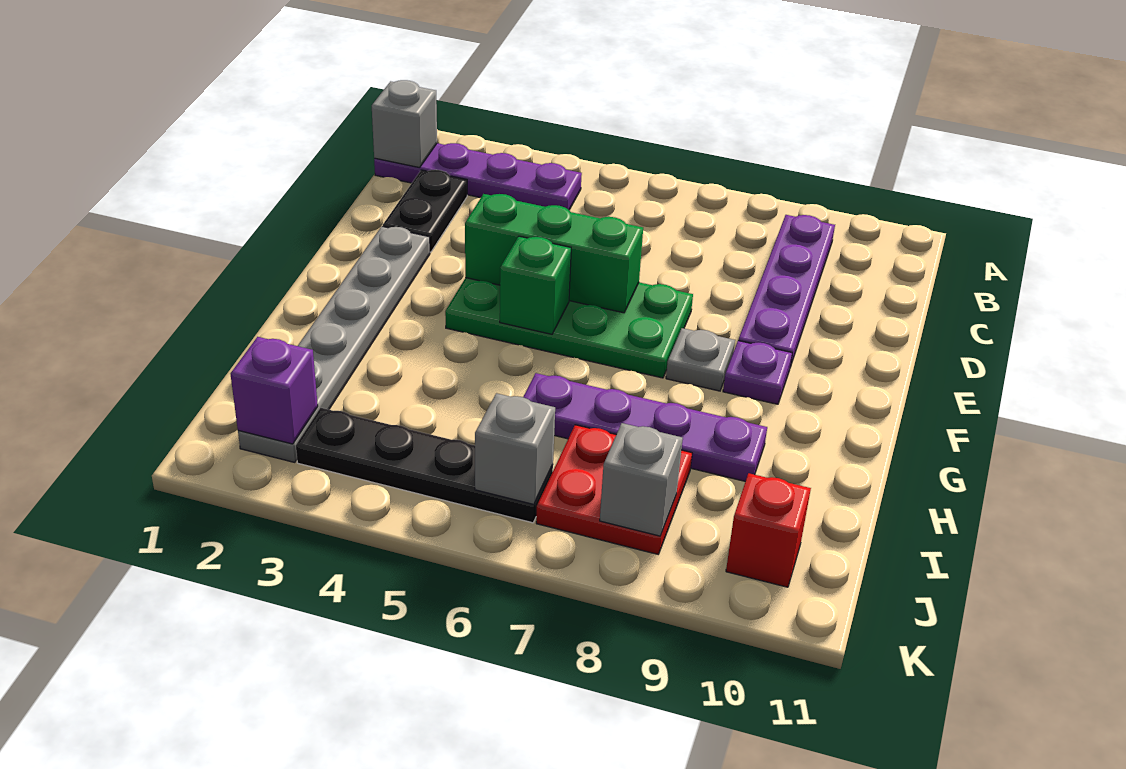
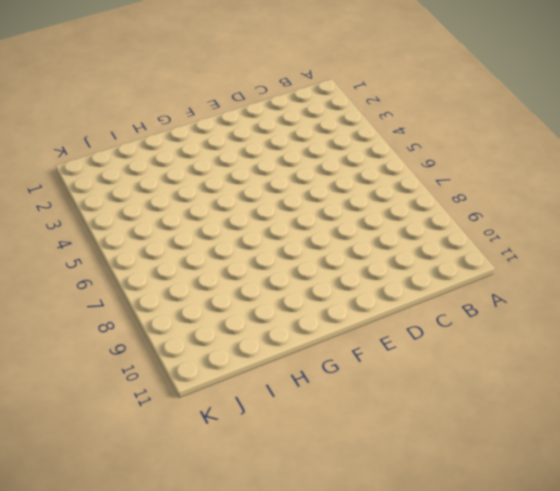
none -> purple plate B1:B4 level 1
none -> purple plate B9:E9 level 1
none -> black plate C2:D2 level 1

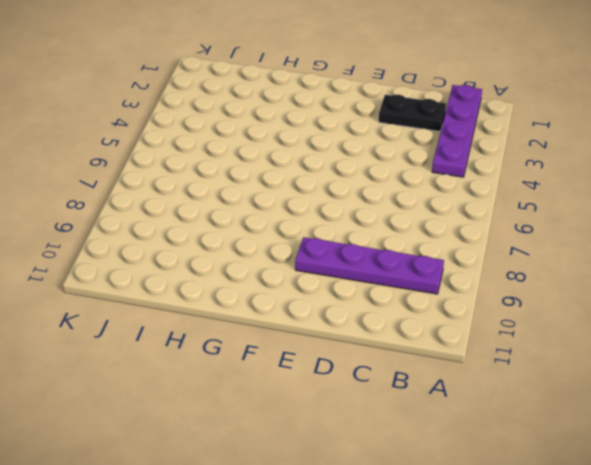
none -> grey plate E2:J2 level 1
none -> green plate E4:F7 level 1
none -> grey plate F8 level 1

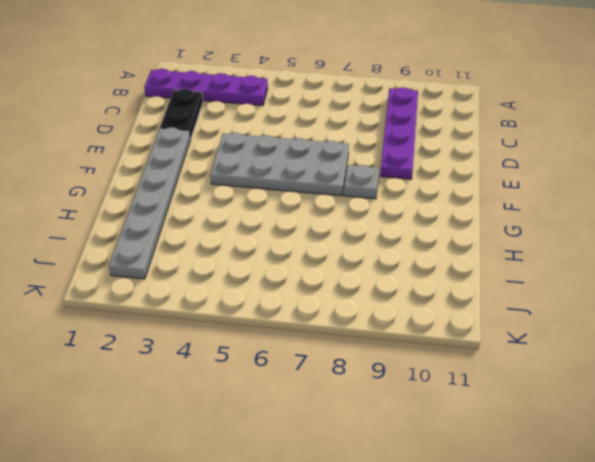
grey plate E4:F7 level 1 -> green plate E4:F7 level 1
none -> purple plate F9 level 1
none -> purple plate H6:H9 level 1
none -> red plate I7:J8 level 1

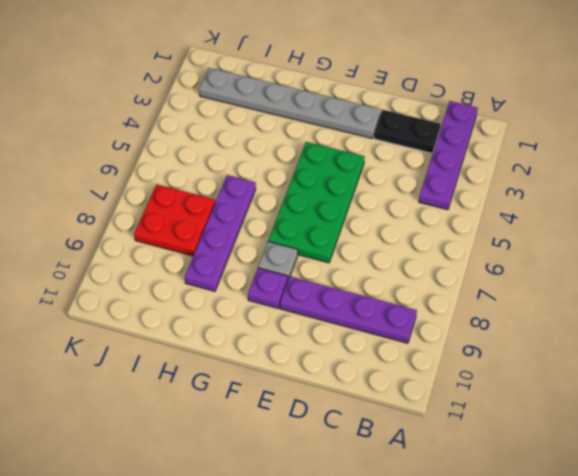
none -> black plate J3:J6 level 1
none -> red brick J10 level 1
none -> grey brick B1 level 2

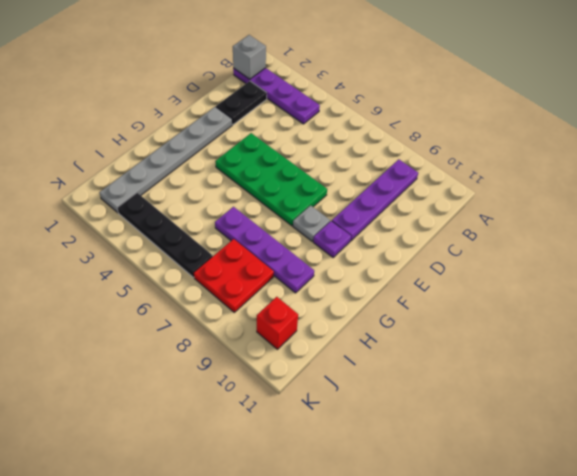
none -> green brick E4:E6 level 2
none -> green brick F5 level 2
none -> purple brick J2 level 2

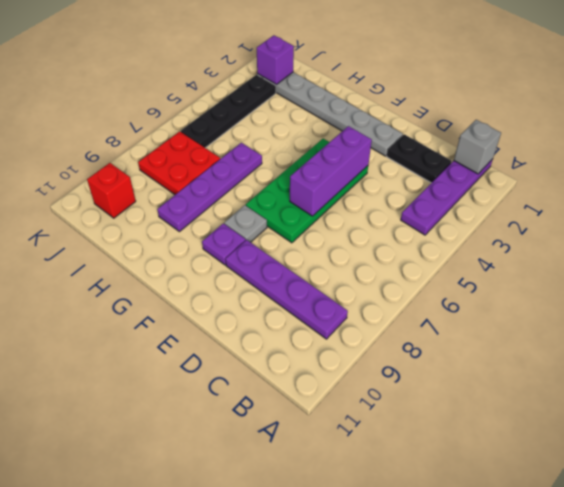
purple brick E4:E6 level 2 -> green brick E4:E6 level 2
none -> green brick F5 level 2
none -> grey brick J6 level 2
none -> grey brick J8 level 2

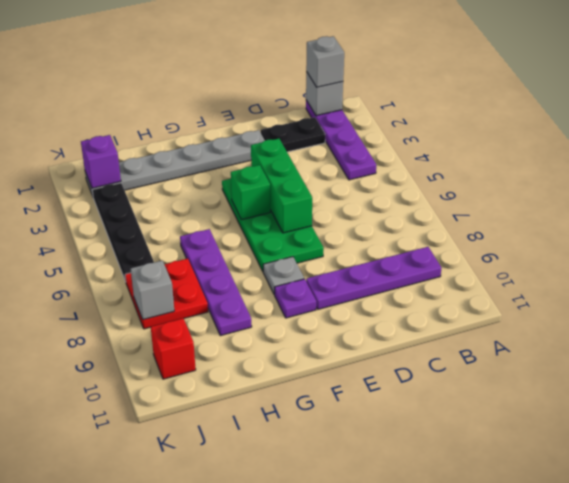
grey brick B1 level 3 -> grey brick J6 level 2

